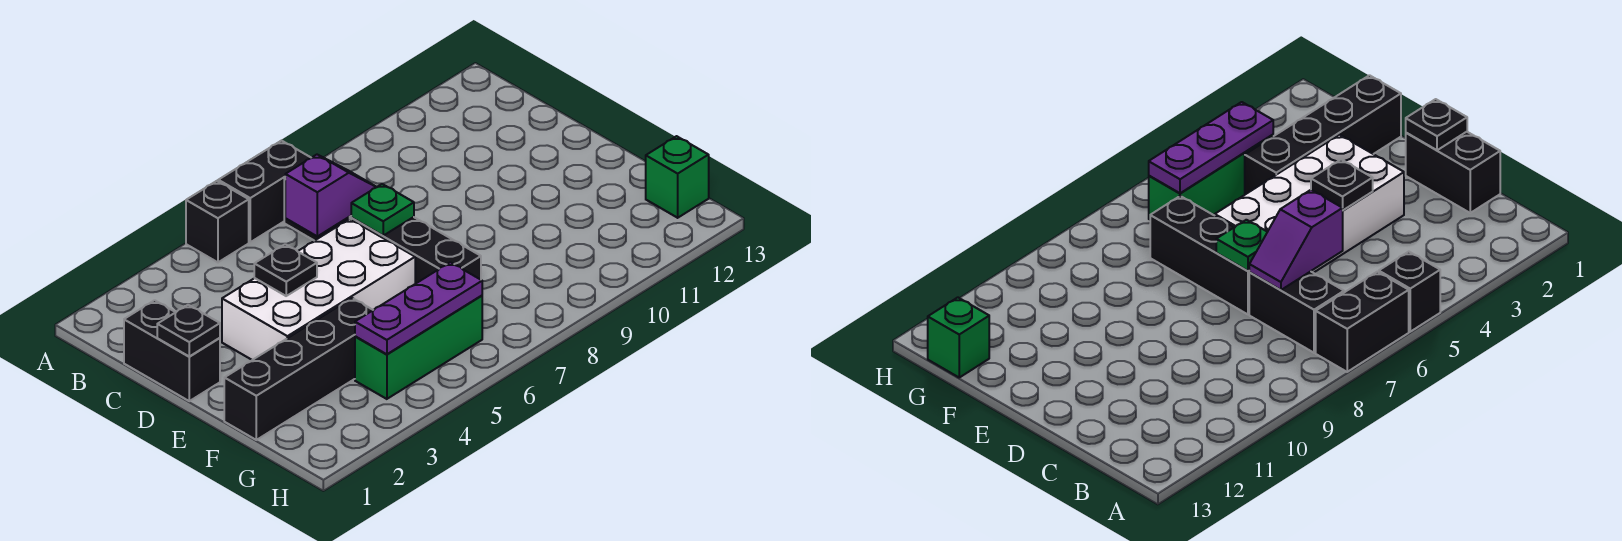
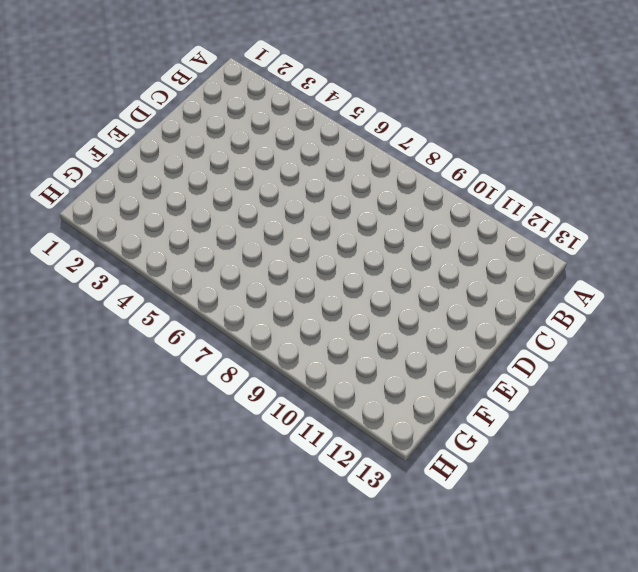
none -> black brick A5 level 1
none -> black brick A6:A7 level 1
none -> black brick B7:C7 level 1

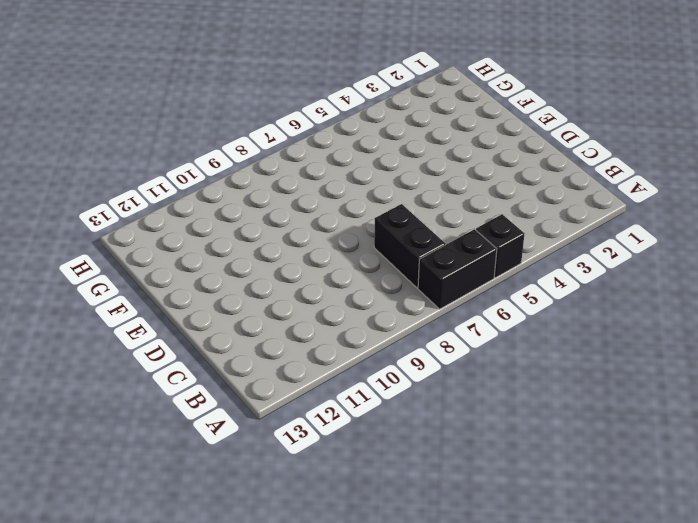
none -> black brick C1:D1 level 1
none -> white brick D3:E6 level 1
none -> black brick D7:F7 level 1

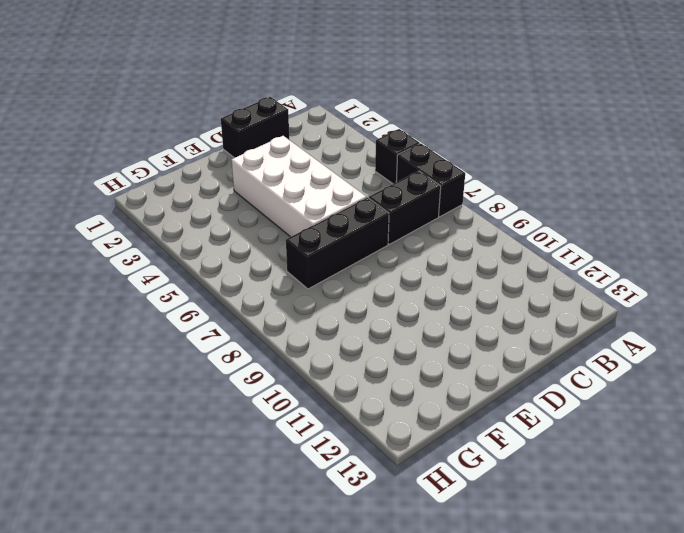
none -> black brick F1:F4 level 1
none -> green brick G4:G6 level 1
none -> green brick G13 level 1

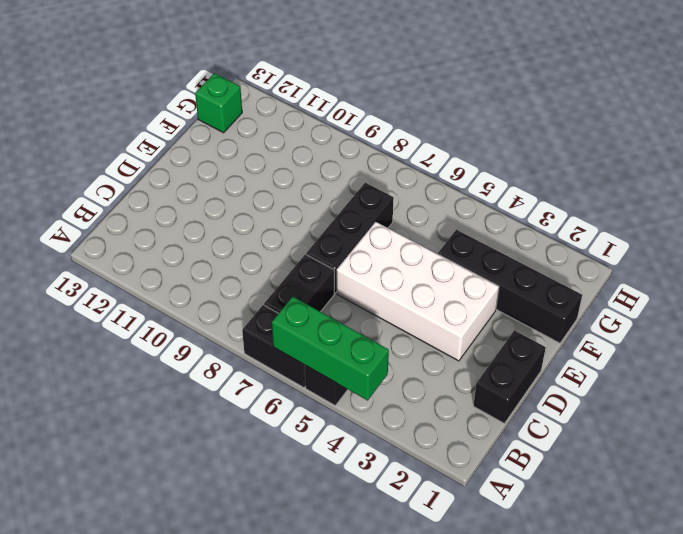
green brick A4:A6 level 2 -> green brick G4:G6 level 1
none -> purple slope C6:C7 level 2 top 6
none -> black plate D1 level 2
none -> black plate D4 level 2

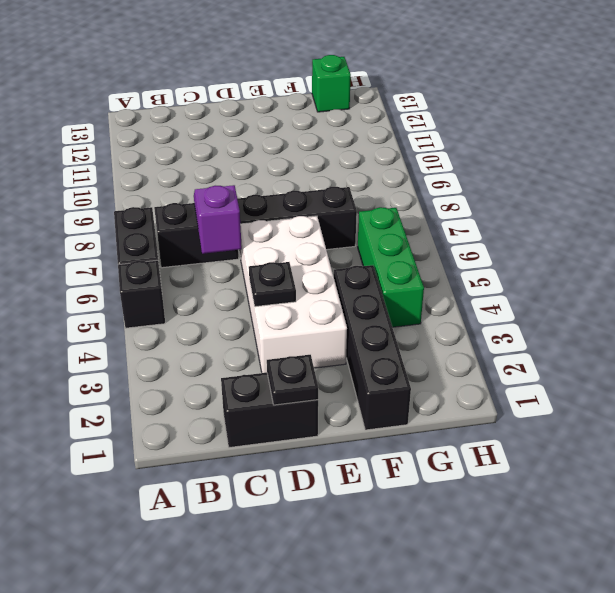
none -> green plate D7 level 2
none -> purple plate G4:G6 level 2

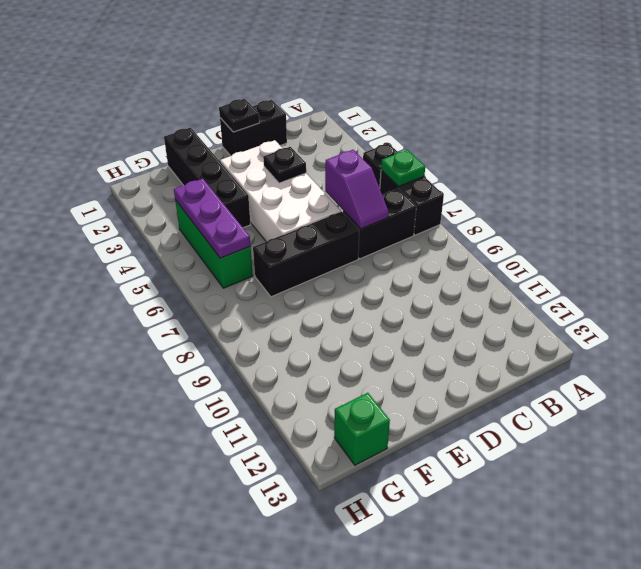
green plate A6 level 2 -> green plate D7 level 2

